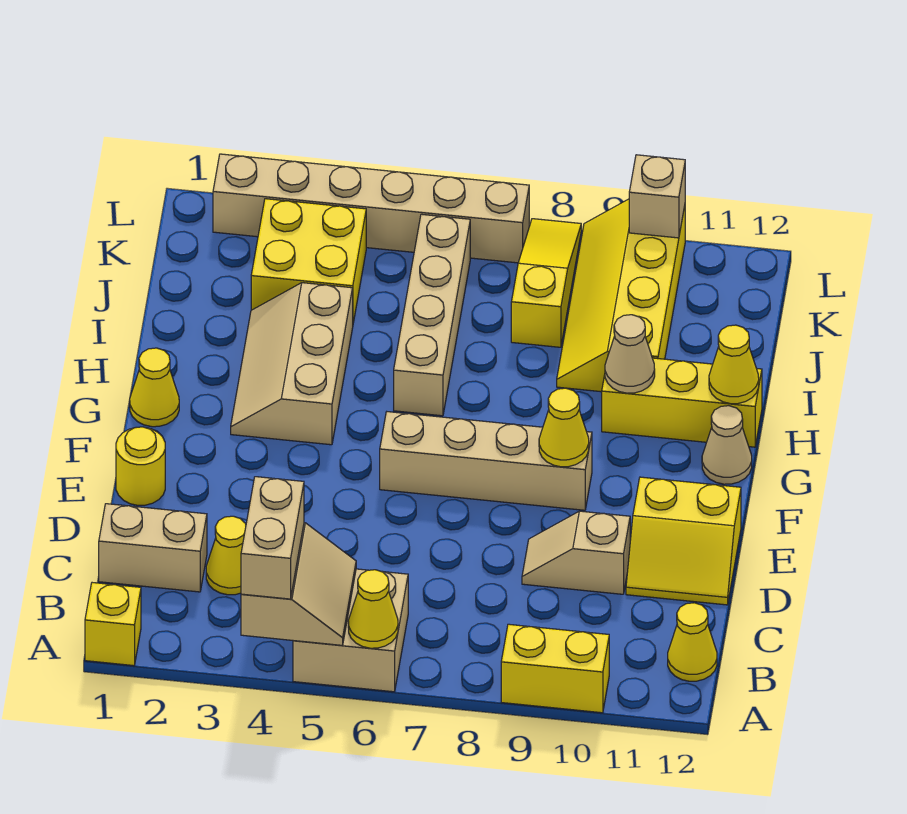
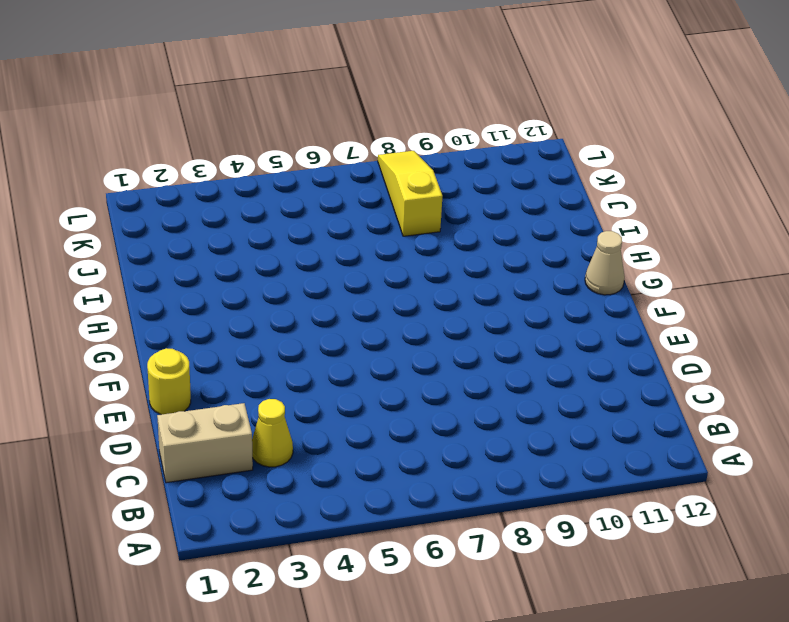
none -> yellow brick A1 level 1
none -> tan brick A5:B6 level 1
none -> yellow brick A9:A10 level 1

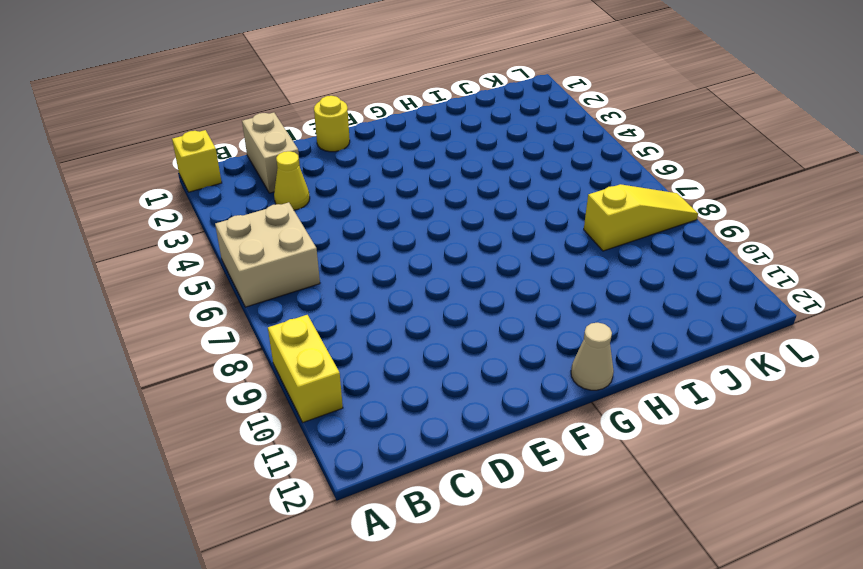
none -> yellow cone B12 level 1
none -> tan slope D9:D10 level 1 top 10
none -> yellow slope D11:E12 level 1 top E

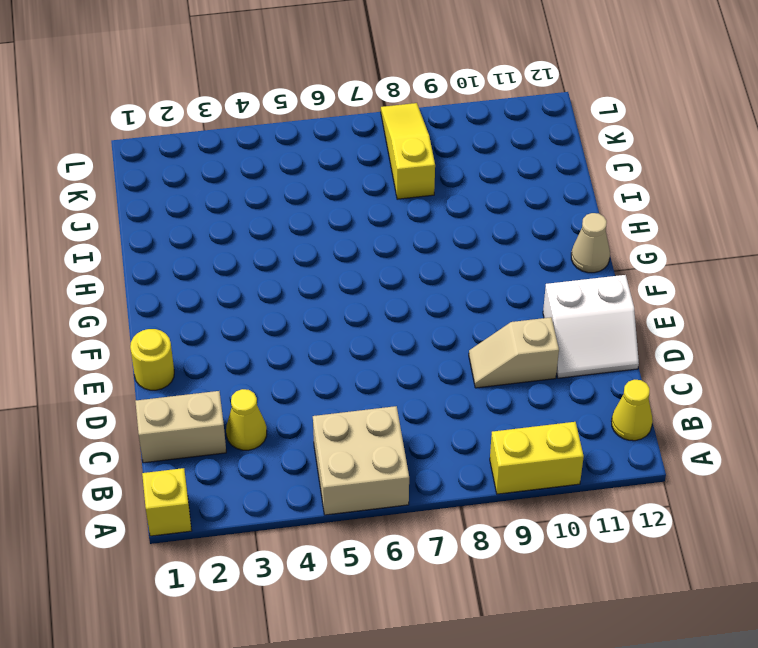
white slope D11:E12 level 1 top E -> yellow slope D11:E12 level 1 top E
none -> tan brick F6:F9 level 1
none -> yellow cone G1 level 1
none -> tan slope G3:I4 level 1 top 4

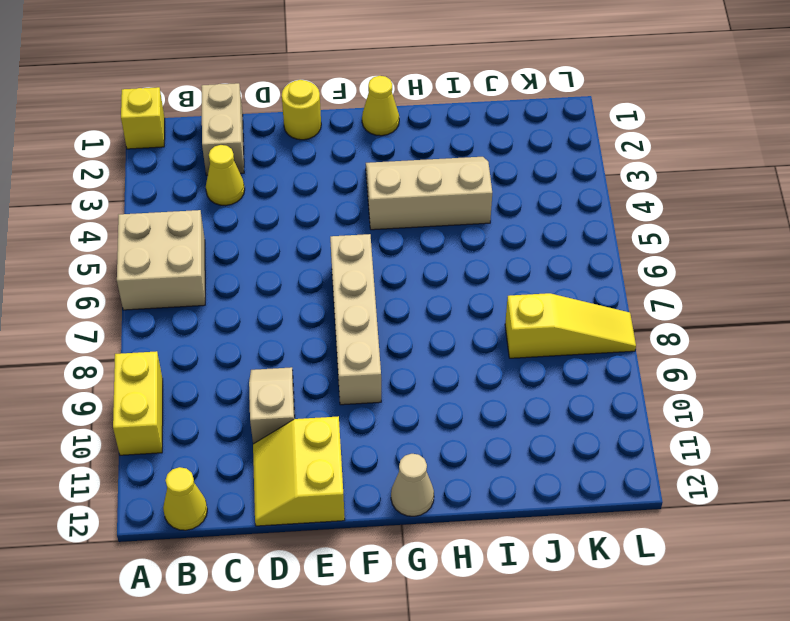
none -> tan brick H6:K6 level 1
none -> yellow brick H10:H12 level 1
none -> yellow slope I9:L10 level 1 top 10

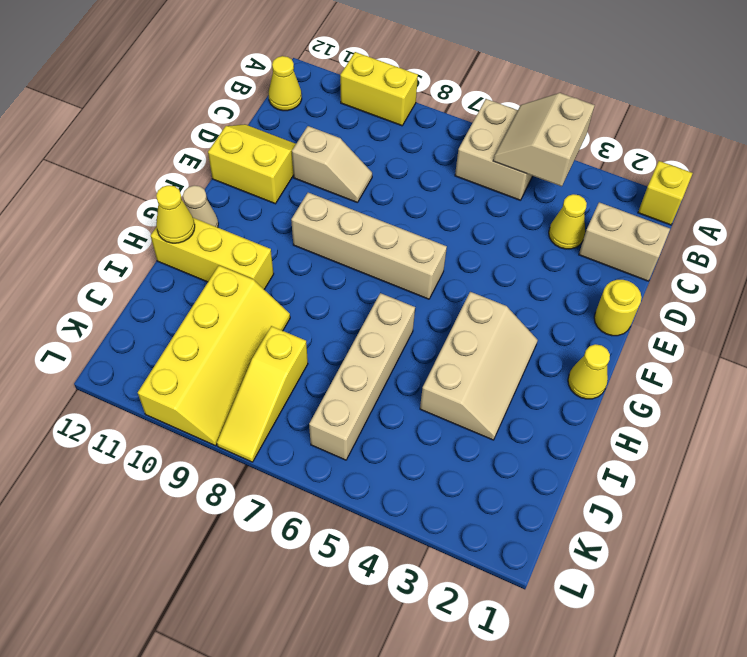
none -> yellow brick J3:K4 level 1
none -> tan brick L2:L7 level 1
none -> yellow cone A6 level 2

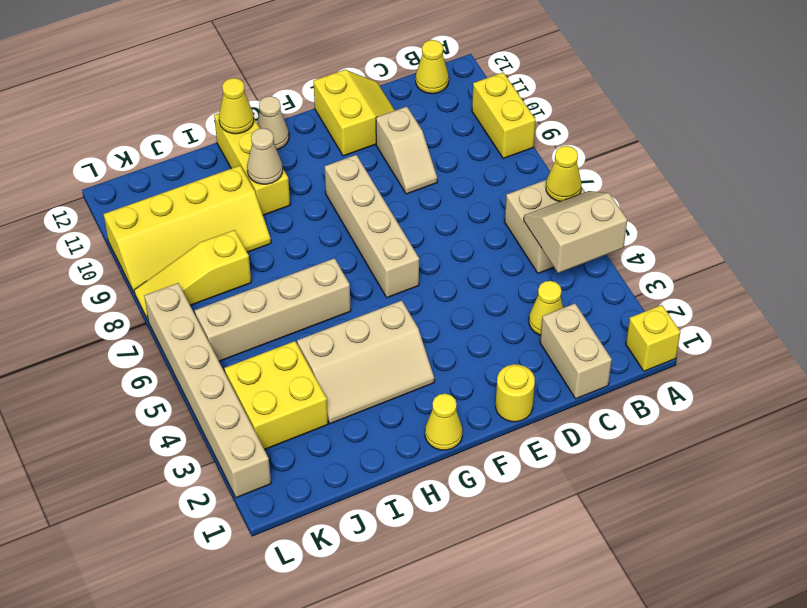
none -> yellow cone F9 level 2
none -> tan brick L10 level 2
none -> tan brick A4:B4 level 3

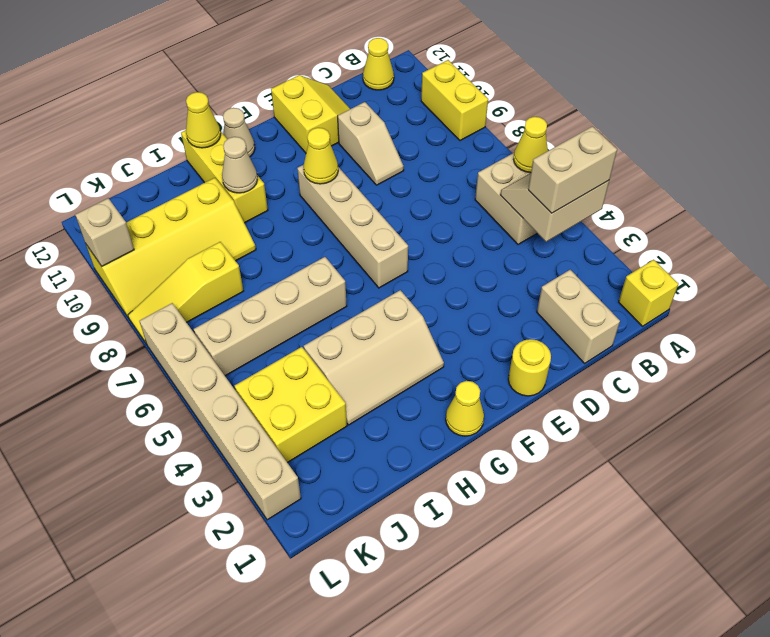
none -> yellow cone C3 level 1

